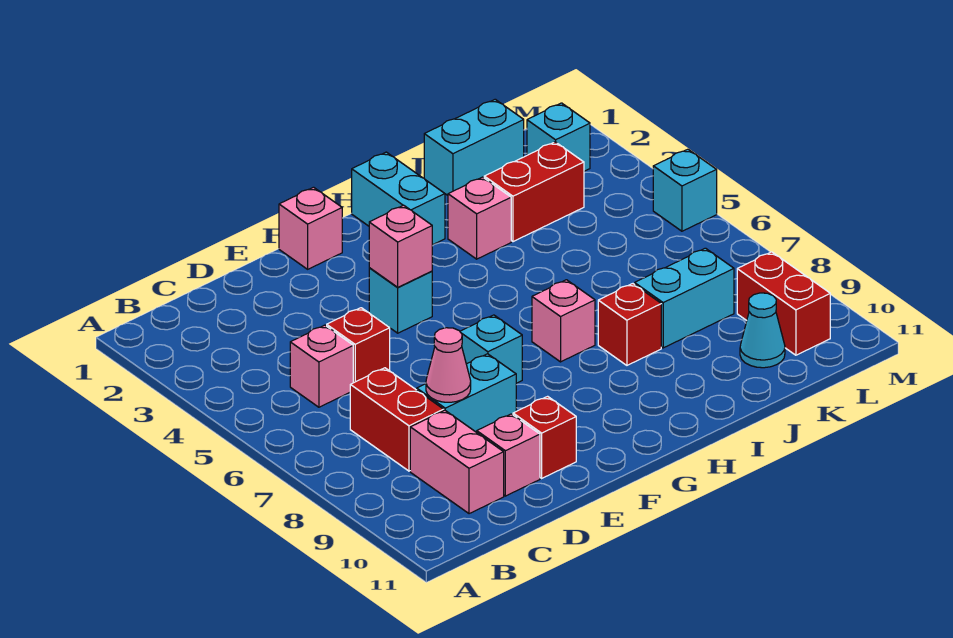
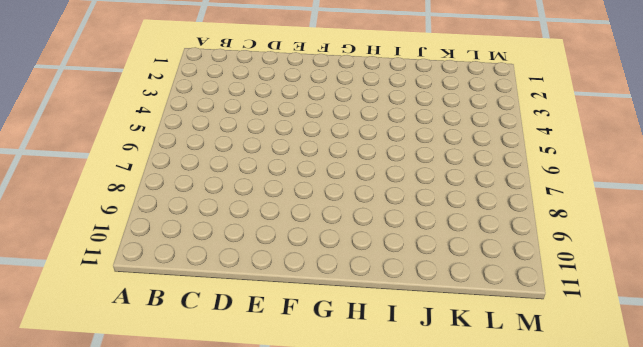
none -> pink brick C5 level 1
none -> red brick C7:C8 level 1
none -> pink brick C9:C10 level 1

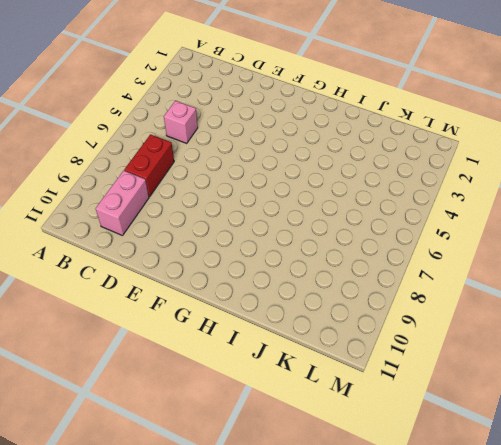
none -> red brick D5 level 1
none -> cyan brick D8:E8 level 1
none -> pink brick D10 level 1

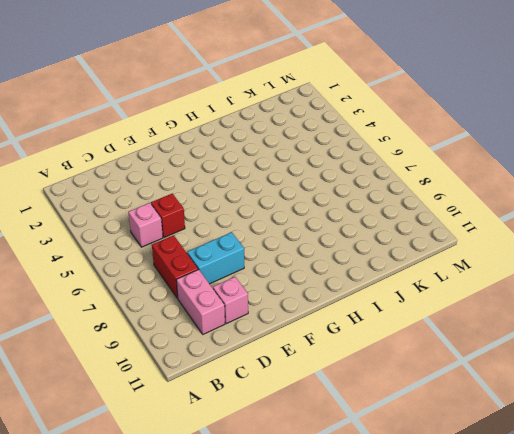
none -> red brick E10 level 1
none -> pink brick F1 level 1
none -> cyan brick F4 level 1

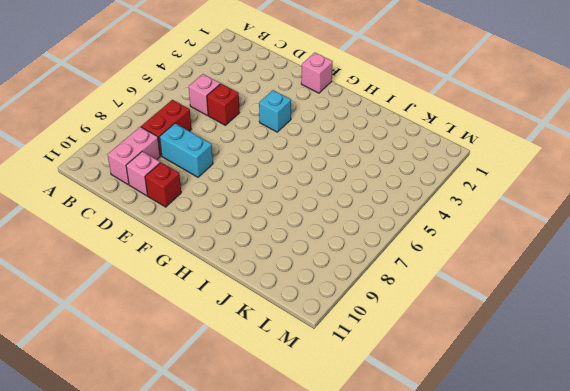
none -> cyan brick F7 level 1
none -> cyan brick H1:H2 level 1
none -> pink brick H7 level 1

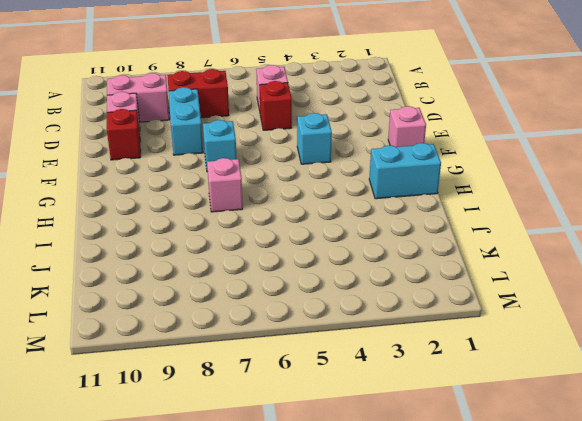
none -> pink brick I3 level 1
none -> red brick I8 level 1
none -> cyan brick J1:K1 level 1

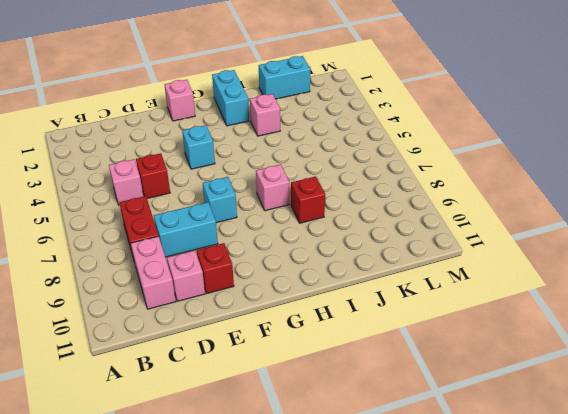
none -> red brick J3:K3 level 1
none -> cyan brick J8:K8 level 1
none -> cyan cone K10 level 1

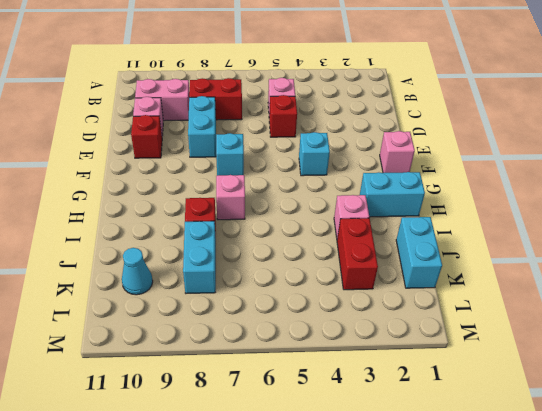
none -> cyan brick L2 level 1
none -> red brick L9:L10 level 1
none -> cyan brick M5 level 1

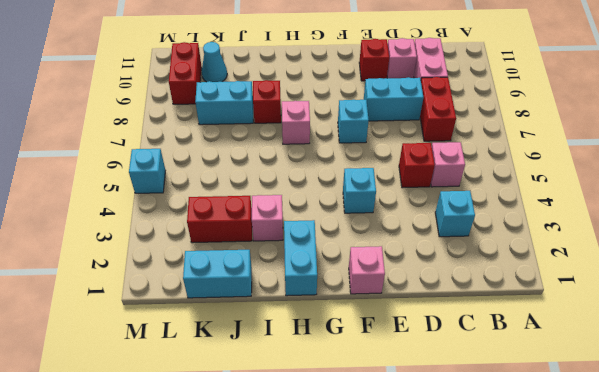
cyan brick C3 level 1 -> cyan brick L2 level 1
none -> pink cone D8 level 2
none -> pink brick F4 level 2

